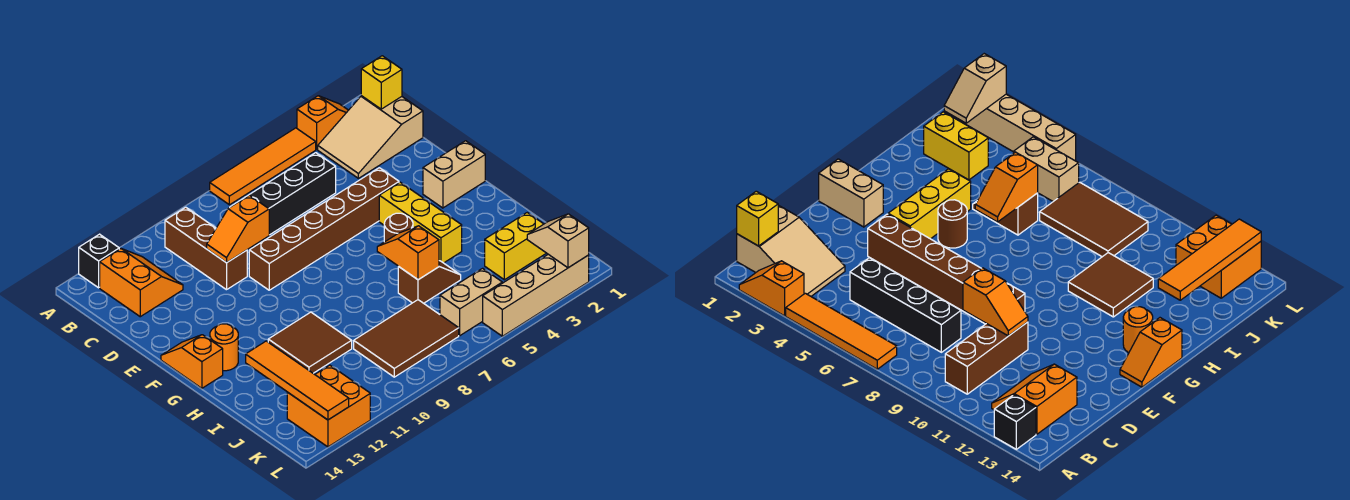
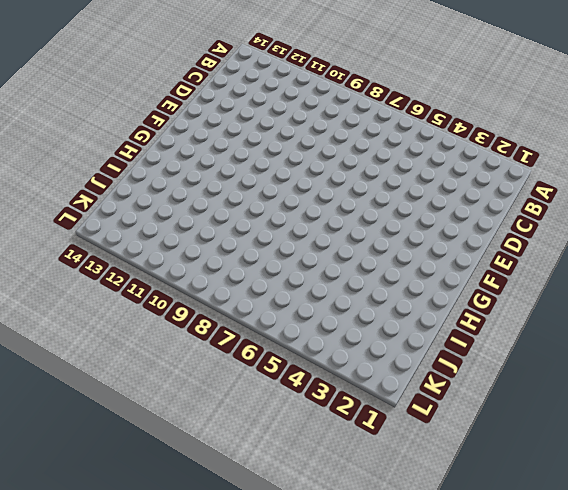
none -> orange slope A2:A3 level 1 top 3
none -> orange tile A4:A7 level 1
none -> black brick A13 level 1

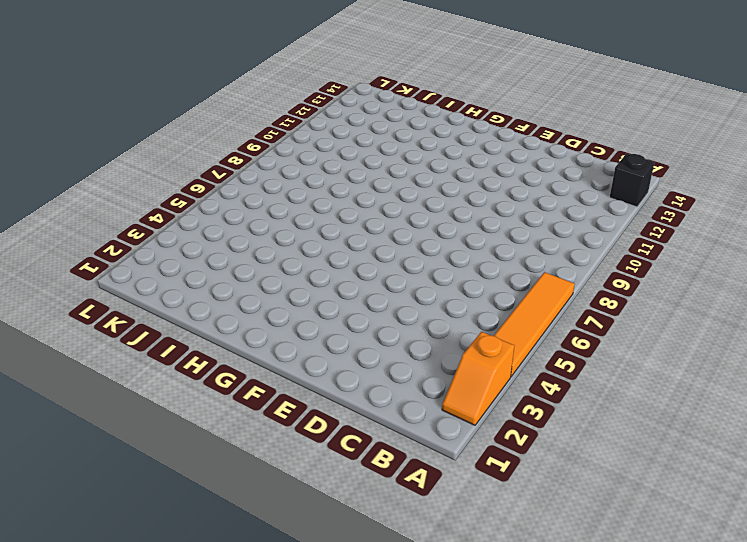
none -> tan slope B1:C3 level 1 top 1
none -> brown brick B10:D10 level 1
none -> orange slope B12:C13 level 1 top 13

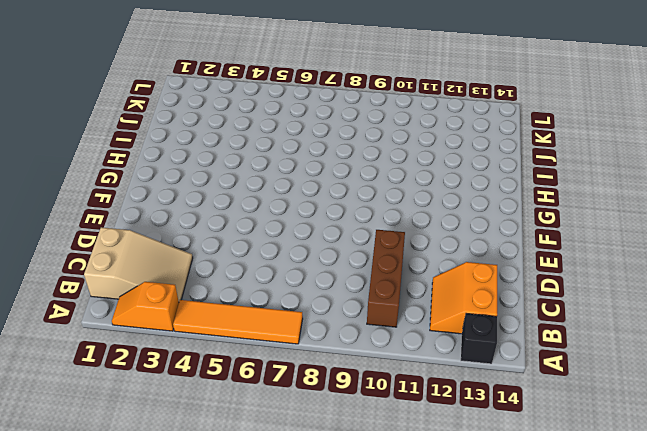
none -> black brick C5:C8 level 1
none -> brown brick E4:E9 level 1
none -> tan brick F1:F2 level 1

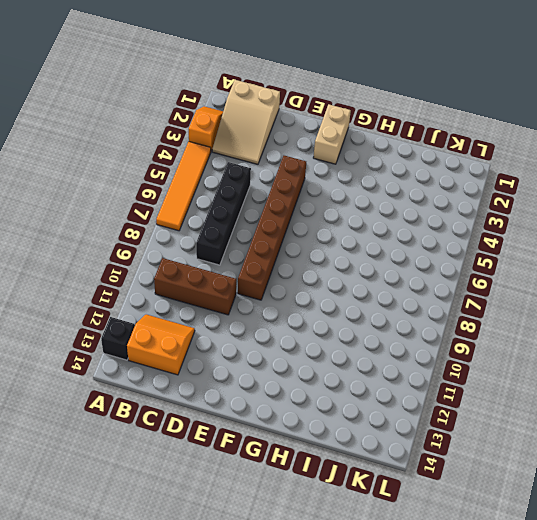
none -> yellow brick F4:H4 level 1
none -> orange slope F14:G14 level 1 top G
none -> brown round brick G5 level 1

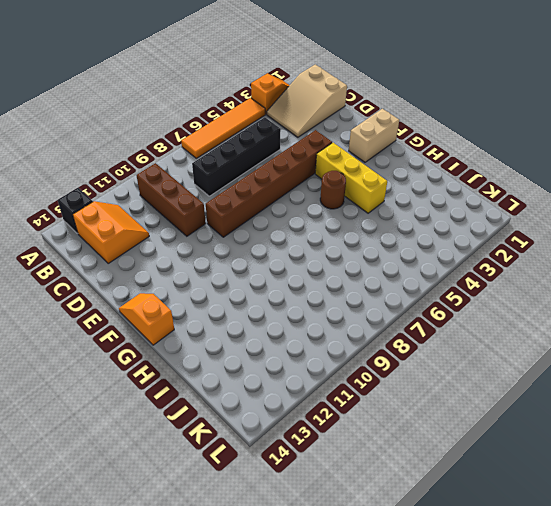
none -> orange round brick G13 level 1
none -> brown tile H10:I11 level 1
none -> brown slope I5:I6 level 1 top 6

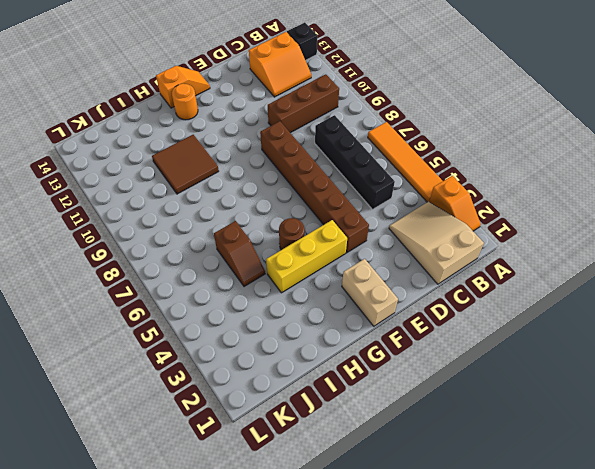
none -> yellow brick J2:J3 level 1
none -> brown tile J7:K9 level 1
none -> tan brick K5:K6 level 1

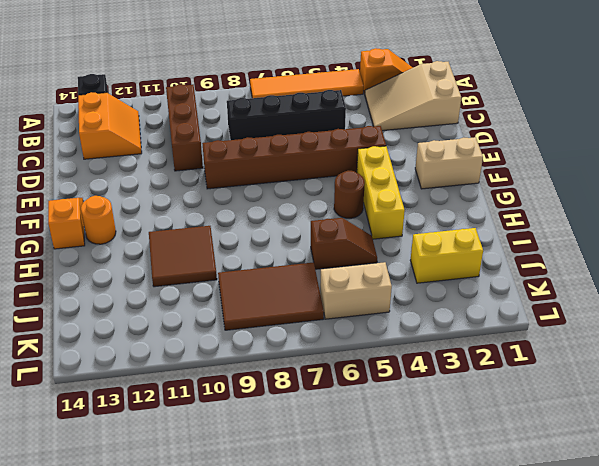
none -> orange brick K12:L13 level 1
none -> tan brick L2:L5 level 1
none -> yellow brick B1 level 2

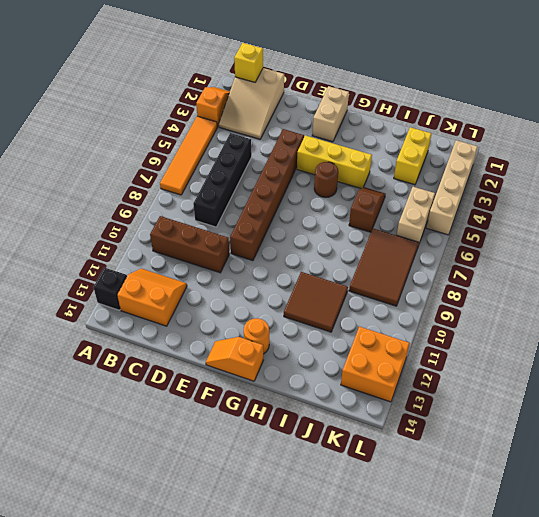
none -> orange slope D9:D10 level 2 top 9
none -> orange slope H6:I6 level 2 top I
none -> orange tile I13:L13 level 2

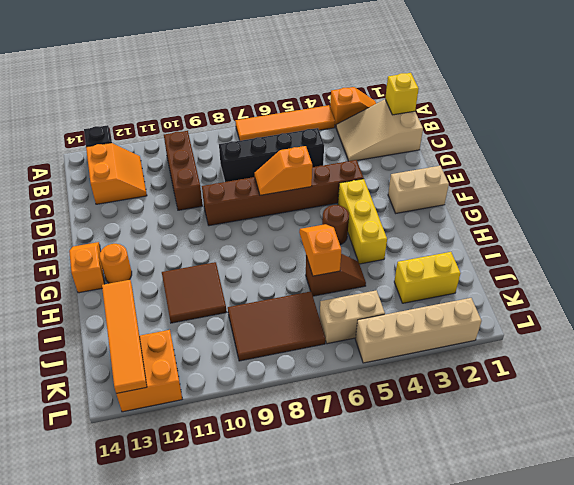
orange slope E6:E7 level 2 top 6 -> orange slope D9:D10 level 2 top 9
none -> tan slope K2:L2 level 2 top L

